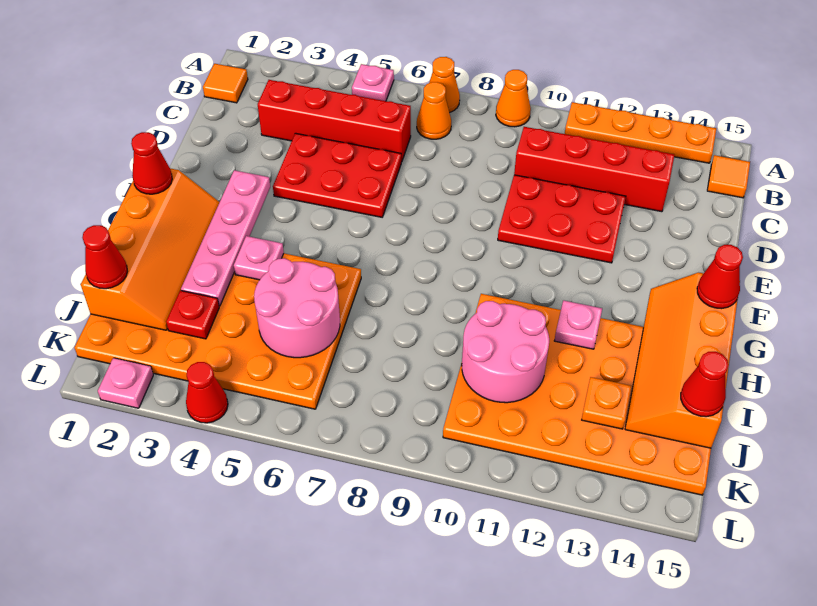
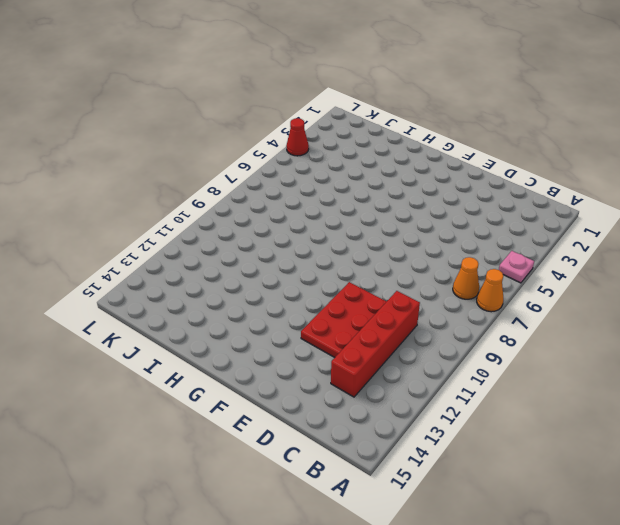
none -> orange cone A9 level 1
none -> orange plate A11:A14 level 1
none -> orange tile B1 level 1

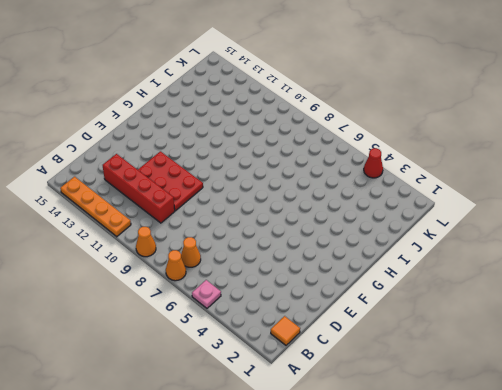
none -> orange tile B15 level 1
none -> red brick C3:C6 level 1
none -> red plate D4:E6 level 1

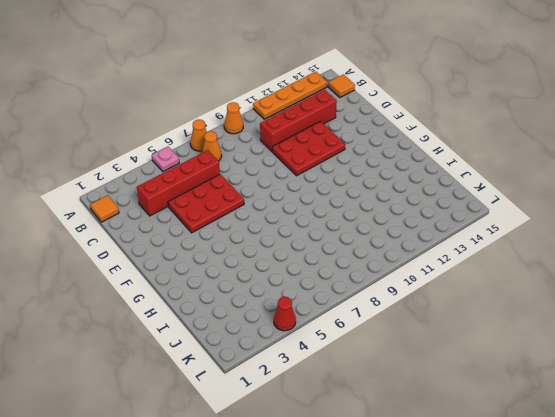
none -> orange plate H1:K6 level 1
none -> orange plate H10:K15 level 1
none -> pink plate L2 level 1

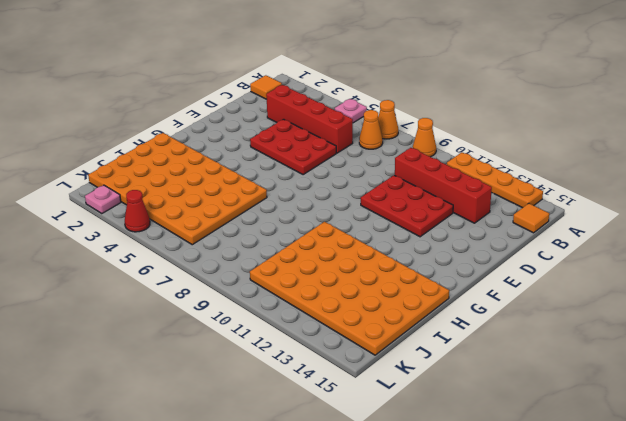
none -> pink plate F3:I3 level 2
none -> orange slope G1:J2 level 2 top 1
none -> orange slope G14:J15 level 2 top 15

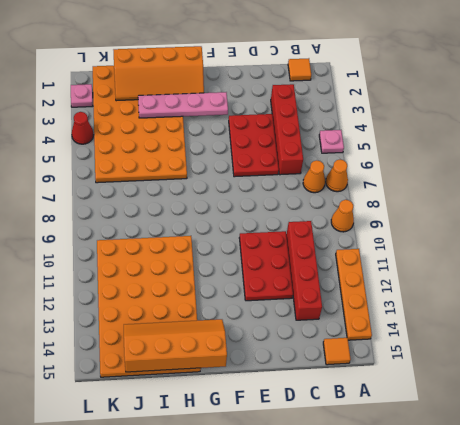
none -> pink plate H4 level 2
none -> pink plate H12 level 2
none -> pink round brick I5:J6 level 2

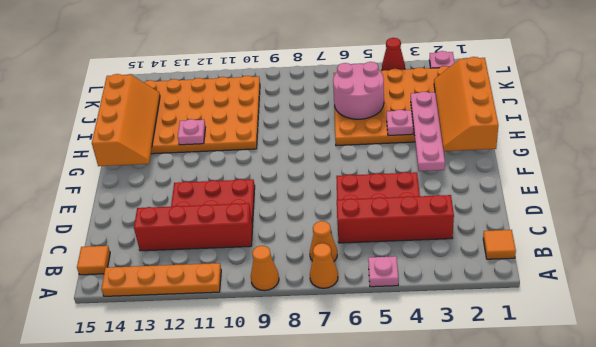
none -> pink round brick I10:J11 level 2
none -> red plate J3 level 2
none -> orange plate J13 level 2

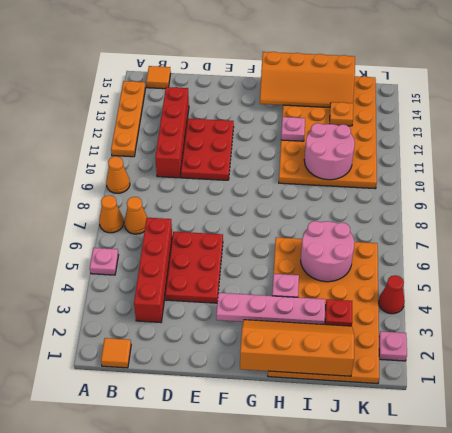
none -> red cone G1 level 3
none -> red cone G15 level 3
none -> red cone J1 level 3

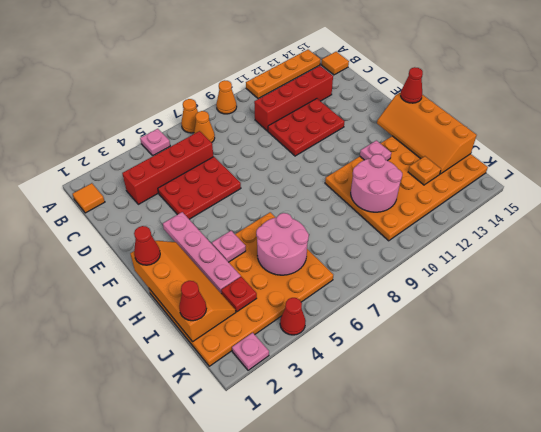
none -> red cone J15 level 3

